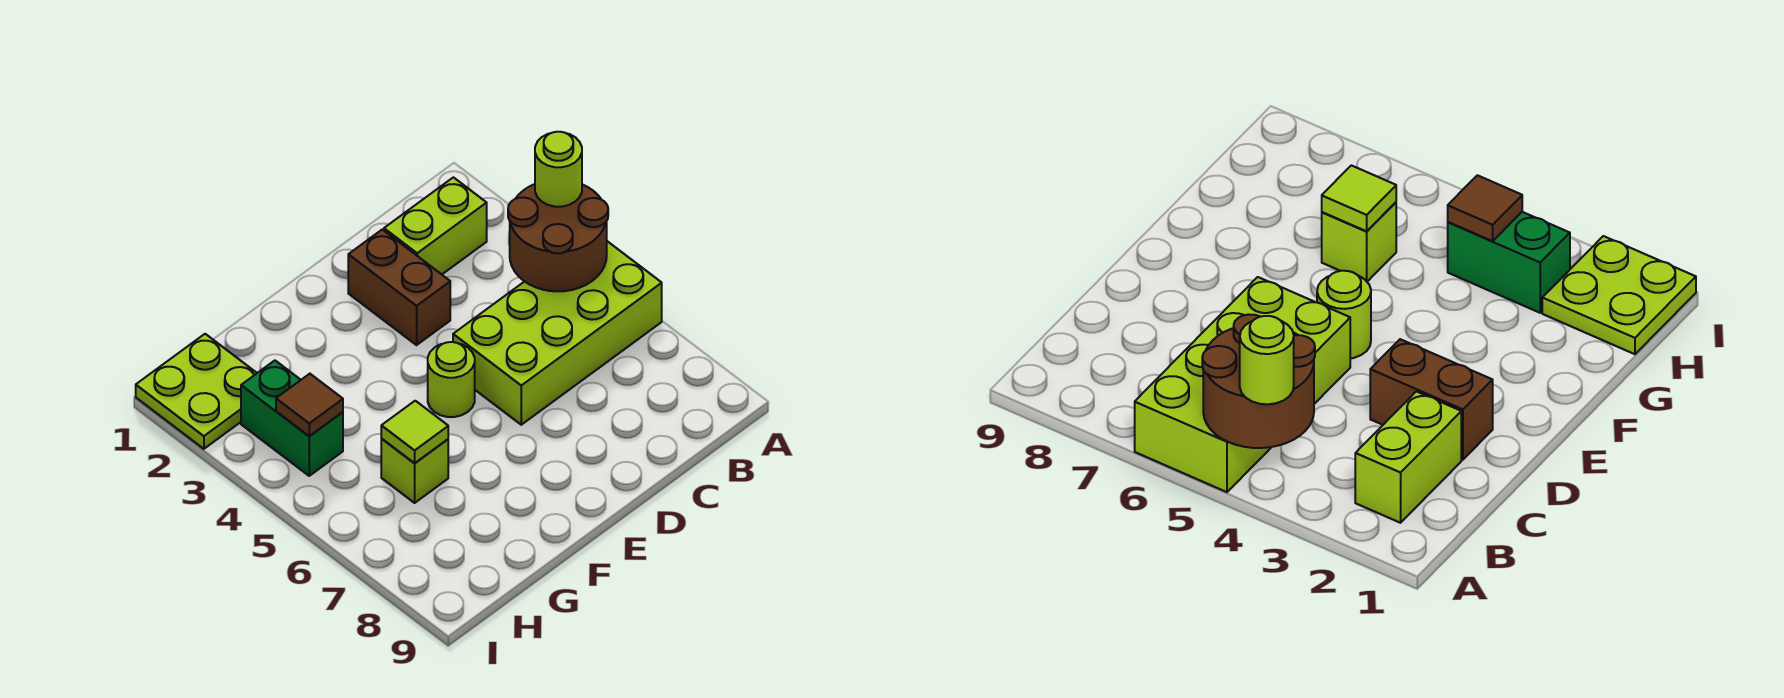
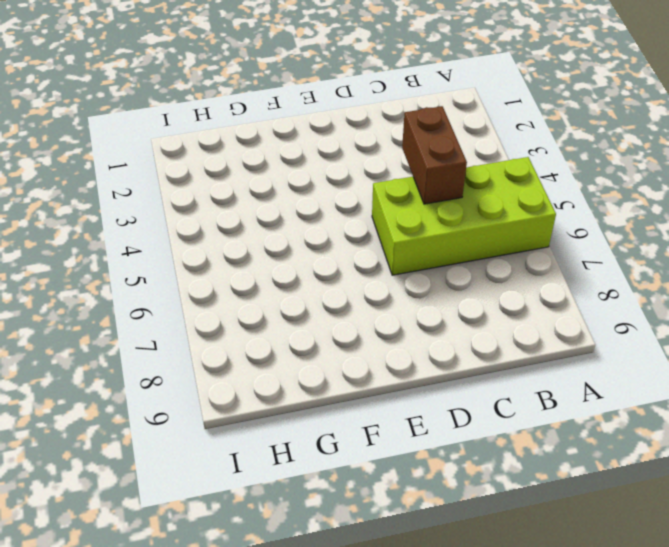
brown brick C4:C5 level 2 -> brown brick D2:D3 level 1
none -> lime brick B2:C2 level 1
none -> lime round brick E5 level 1

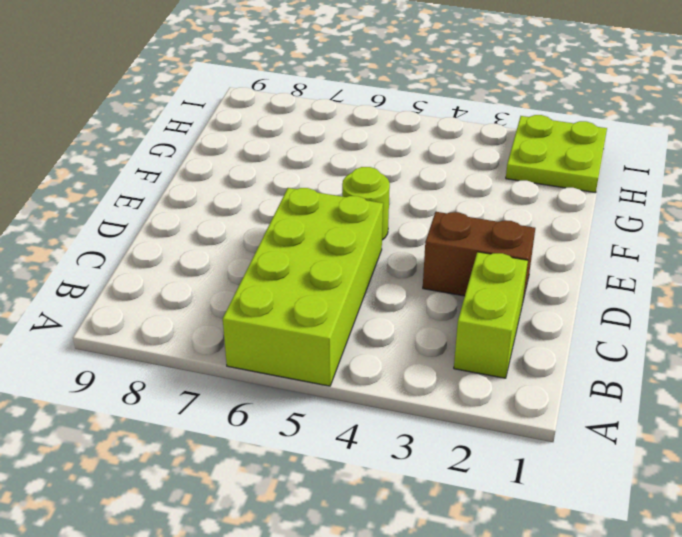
none -> lime brick G6 level 1
none -> green brick H3:H4 level 1

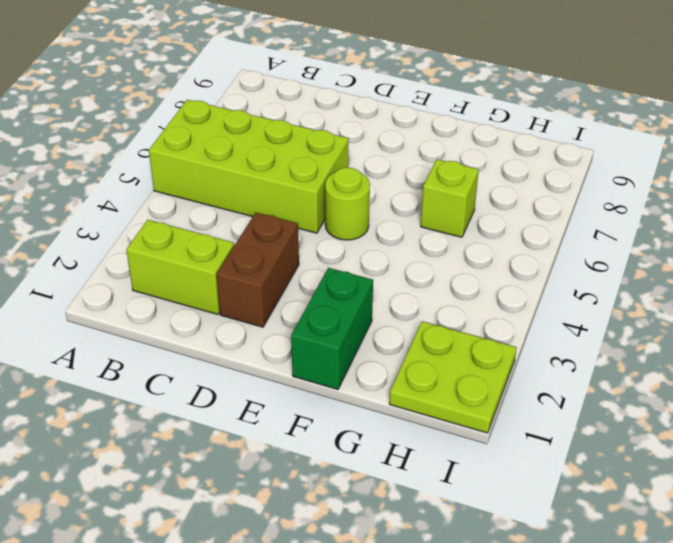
green brick F1:F2 level 1 -> green brick H3:H4 level 1
none -> brown round brick A4:B5 level 2
none -> lime tile G6 level 2

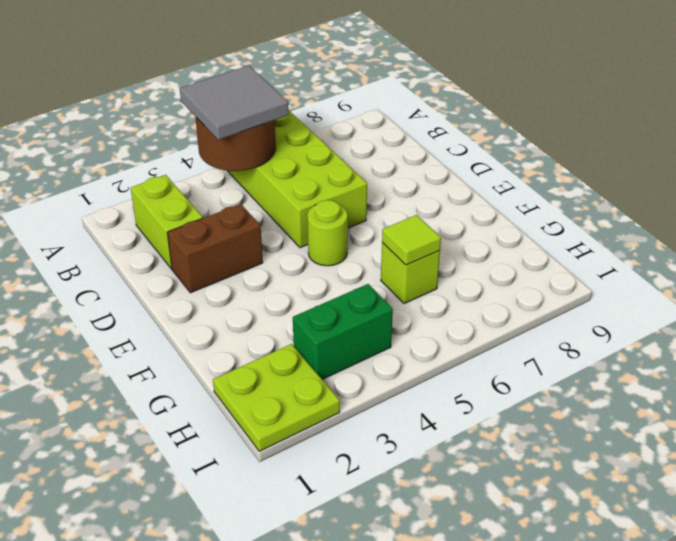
grey tile A4:B5 level 3 -> lime round brick A4 level 3
none -> brown tile H4 level 2

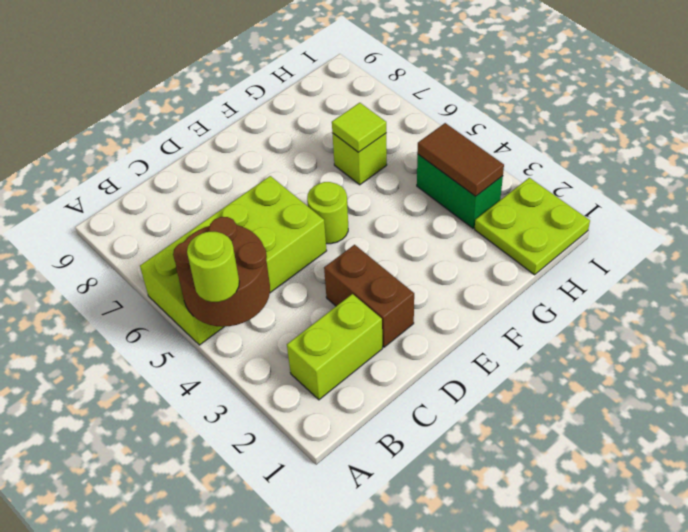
brown tile H3:H4 level 2 -> brown tile H4 level 2

